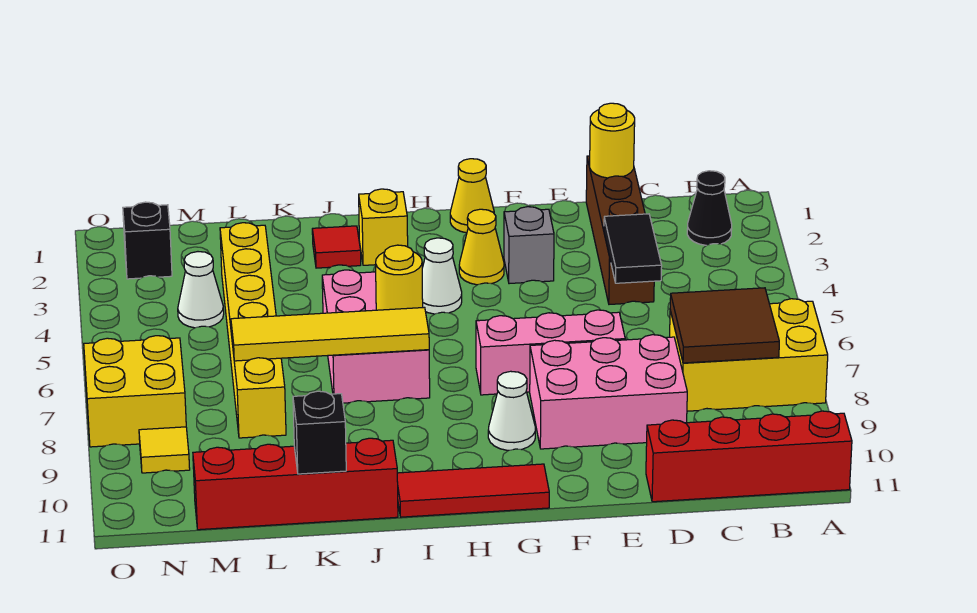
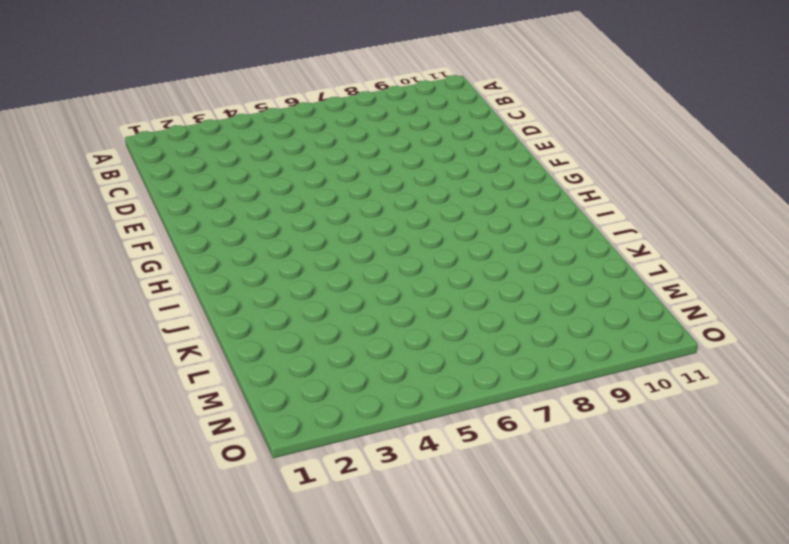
none -> yellow brick A7:C8 level 1
none -> red brick A11:D11 level 1
none -> black cone B2 level 1

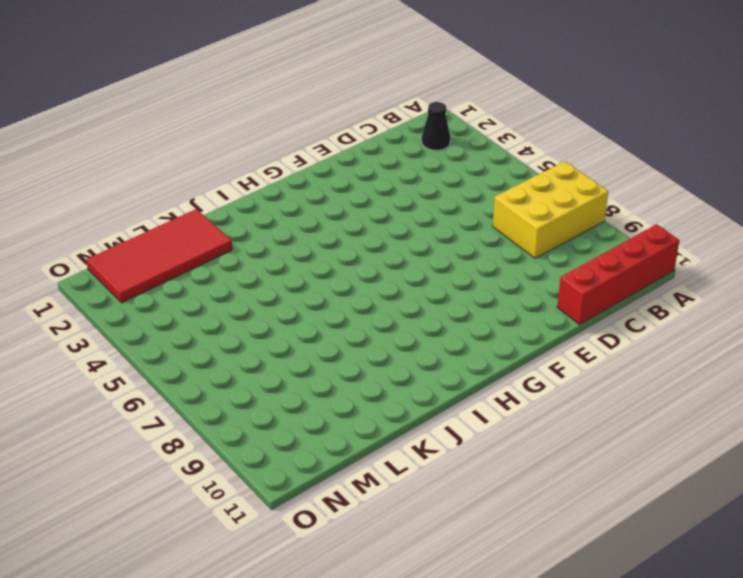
red tile K1:N2 level 1 -> black brick N2 level 1
none -> brown brick D1:D4 level 1
none -> pink brick D8:F9 level 1
none -> pink brick E7:G7 level 1

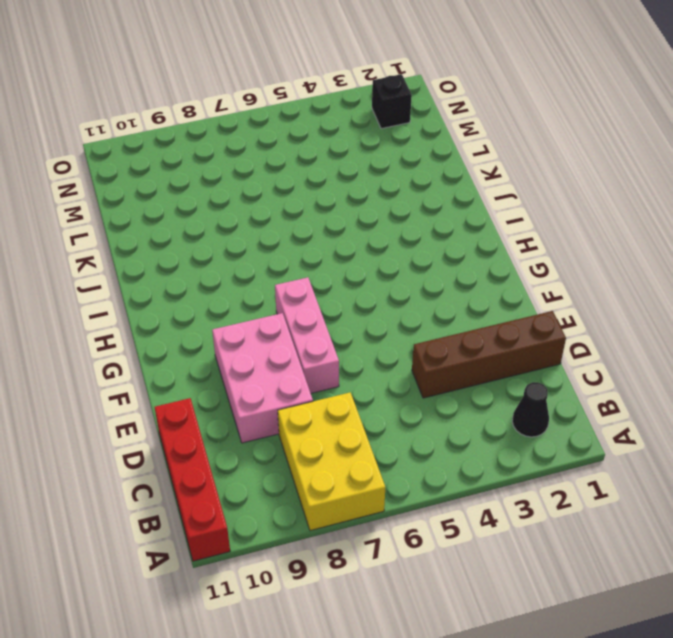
none -> grey brick F3 level 1
none -> yellow cone G1 level 1
none -> yellow cone G3 level 1

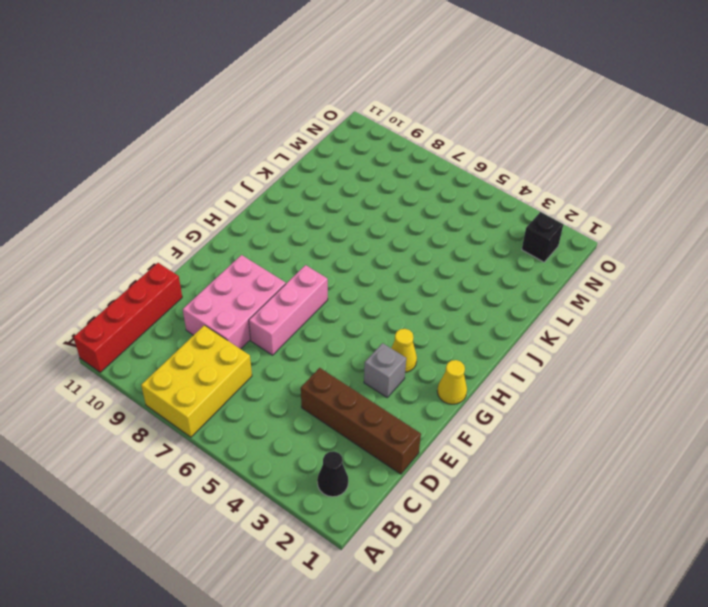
none -> white cone G9 level 1
none -> red tile G11:I11 level 1
none -> white cone H4 level 1

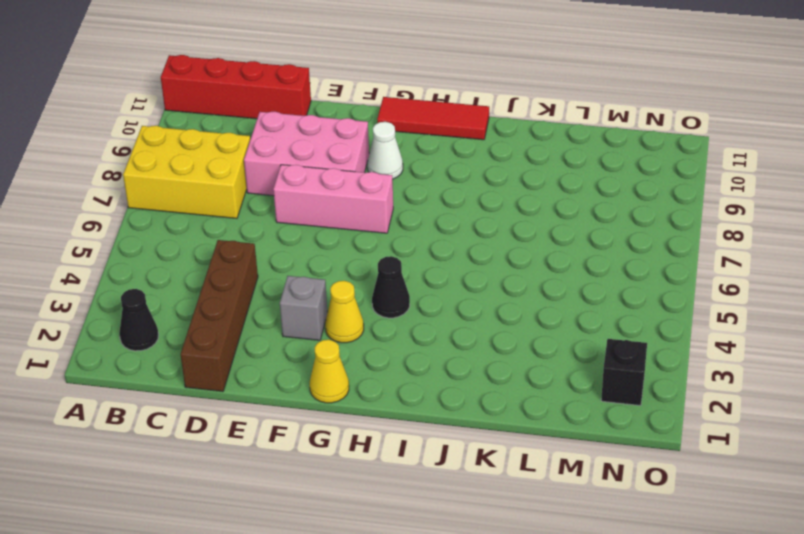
black cone H4 level 1 -> white cone H4 level 1
none -> yellow brick I2 level 1
none -> pink brick I5:J7 level 1
none -> red tile J2 level 1

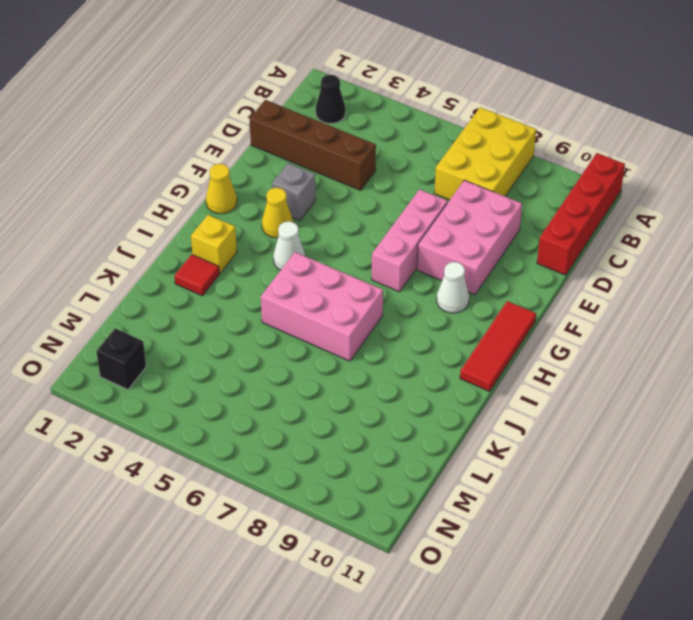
none -> red brick J11:M11 level 1
none -> yellow brick L3:L8 level 1
none -> white cone M4 level 1

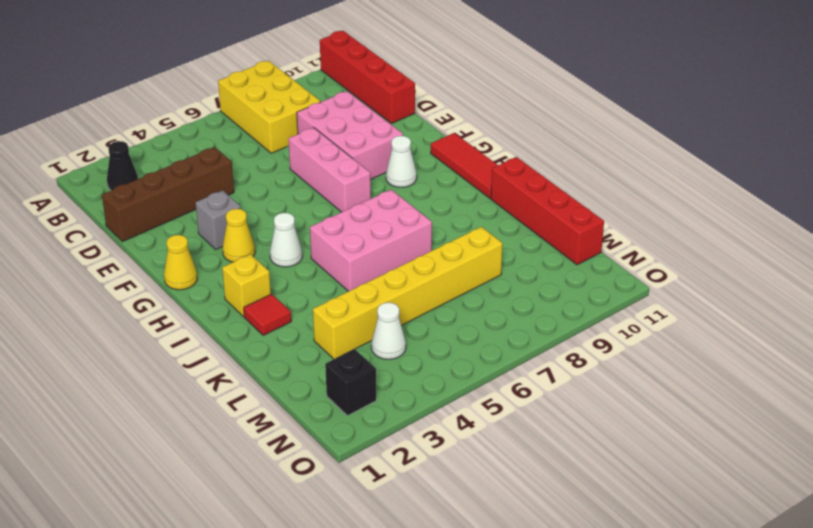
none -> yellow brick N7:O8 level 1
none -> yellow tile N9 level 1
none -> brown tile B7:C8 level 2

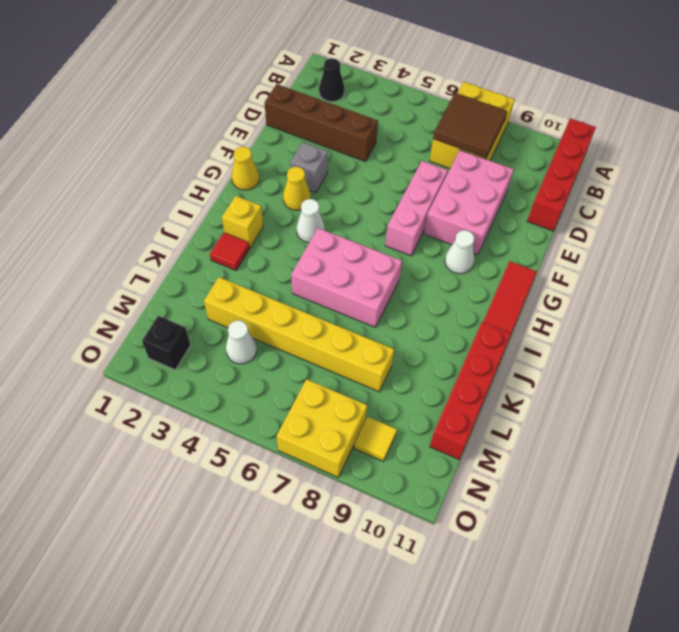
none -> yellow round brick D1 level 2
none -> black tile D4:D5 level 2
none -> yellow round brick I6 level 2

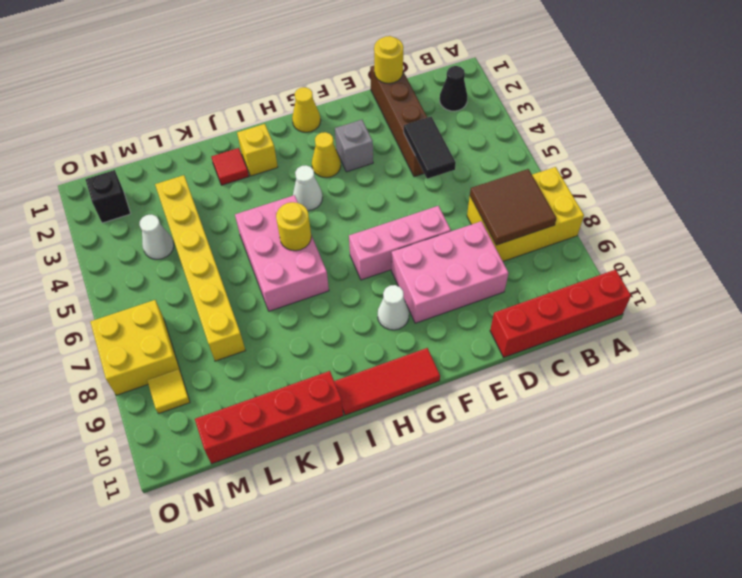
none -> yellow tile I7:L7 level 2
none -> black brick K11 level 2

